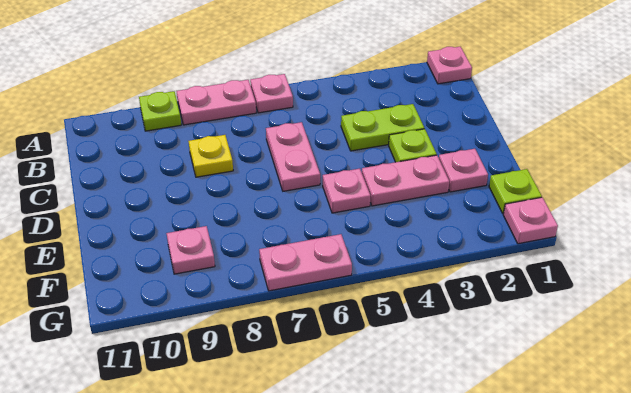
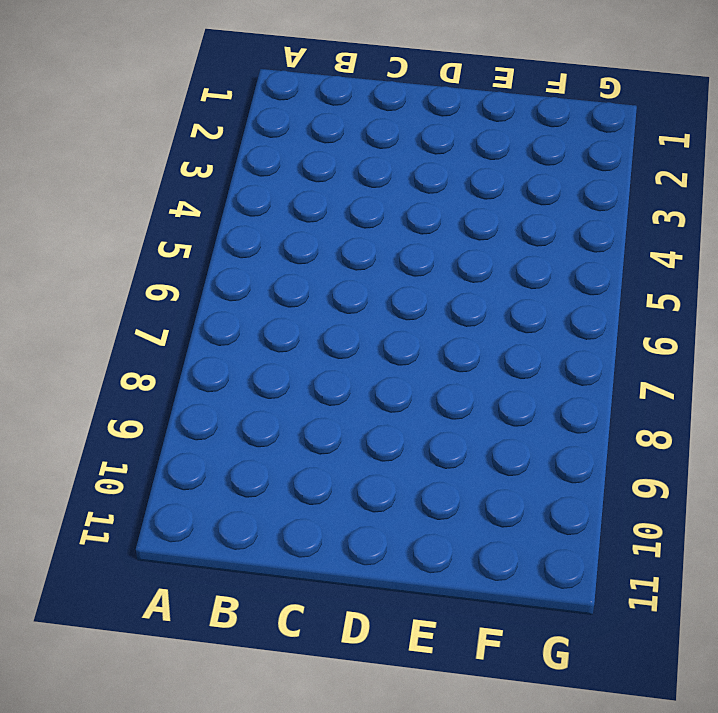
none -> pink plate A1 level 1
none -> pink plate A6 level 1
none -> pink plate A7:A8 level 1

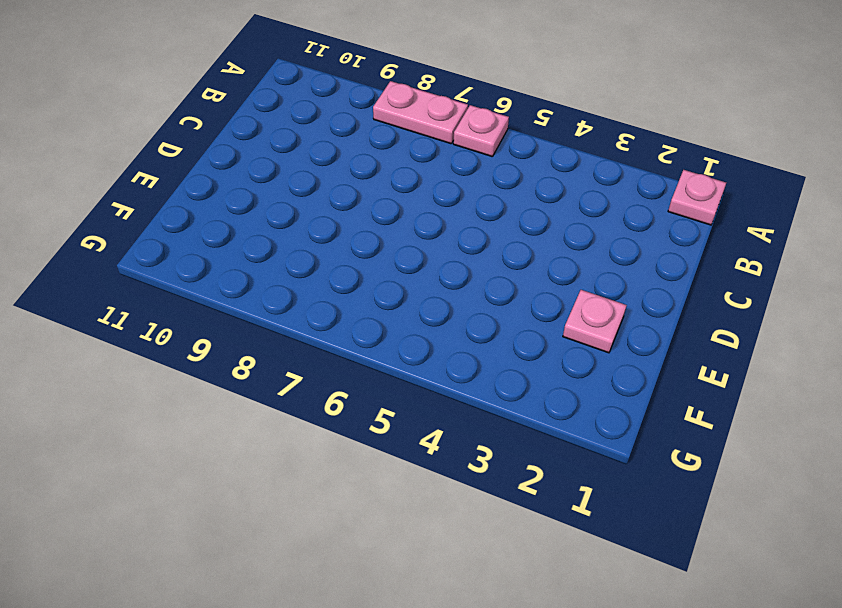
none -> lime plate A9 level 1
none -> lime plate C3:C4 level 1
none -> pink plate C6:D6 level 1

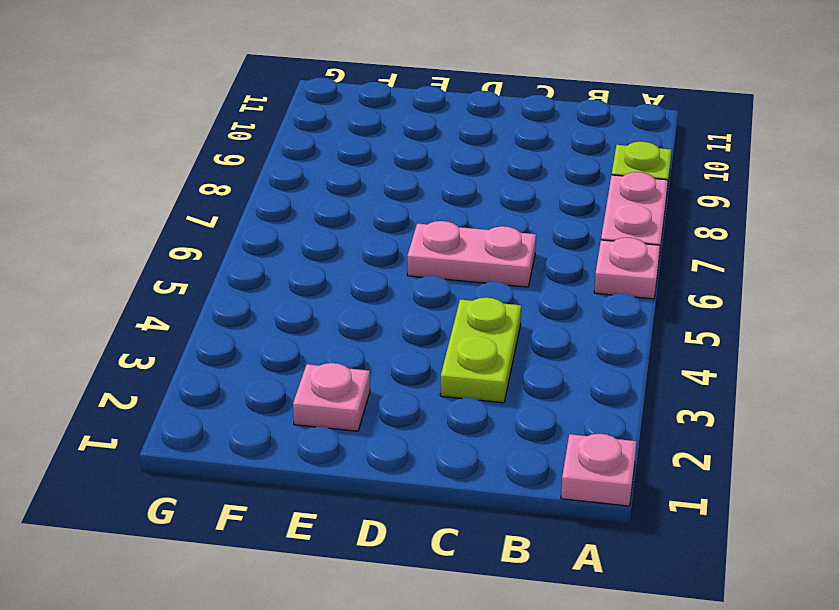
none -> yellow plate C8 level 1
none -> lime plate D3 level 1
none -> pink plate E3:E4 level 1

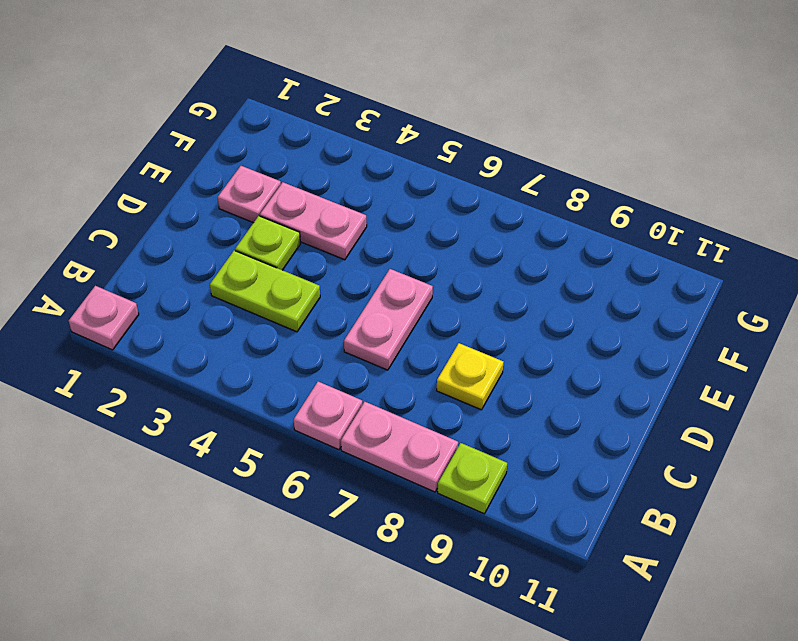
none -> pink plate E5 level 1
none -> lime plate F1 level 1
none -> pink plate F9 level 1

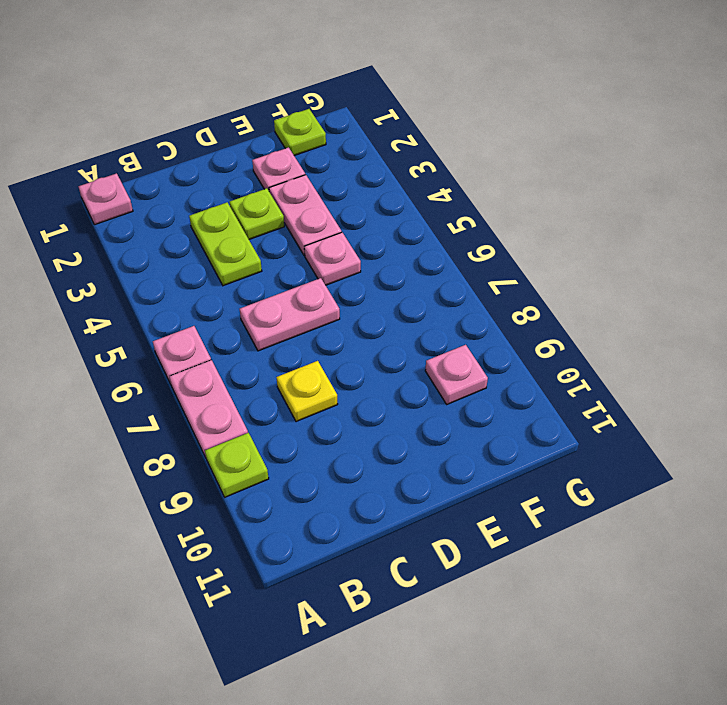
none -> pink plate G1 level 1
none -> pink plate G6:G7 level 1

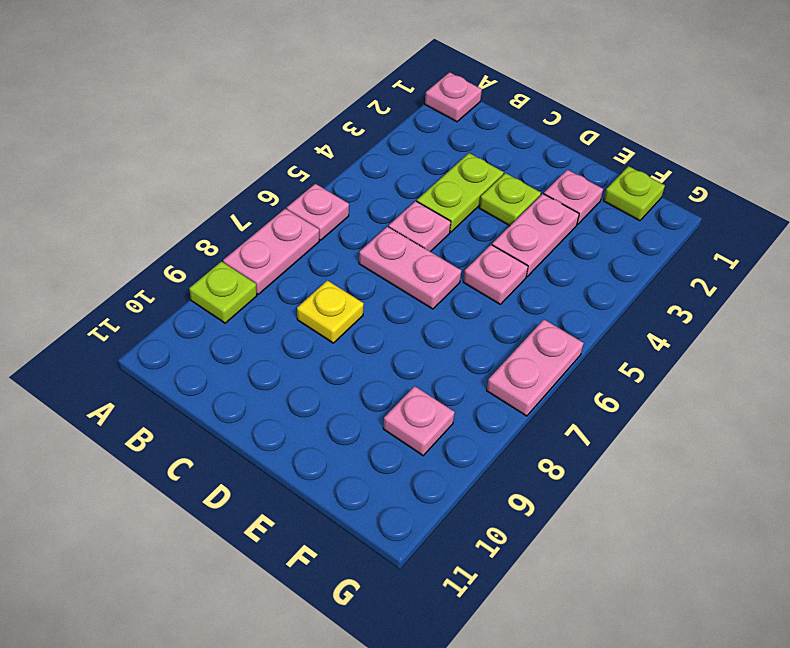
pink plate C5 level 1 -> pink plate G1 level 1

